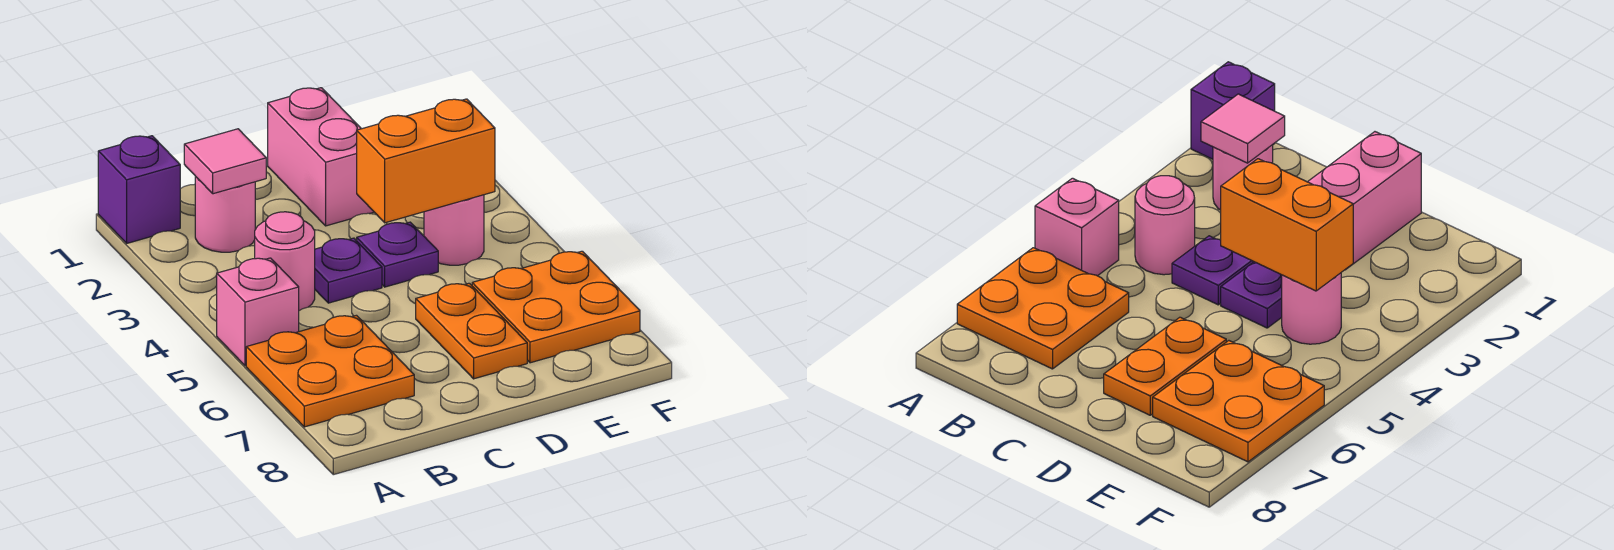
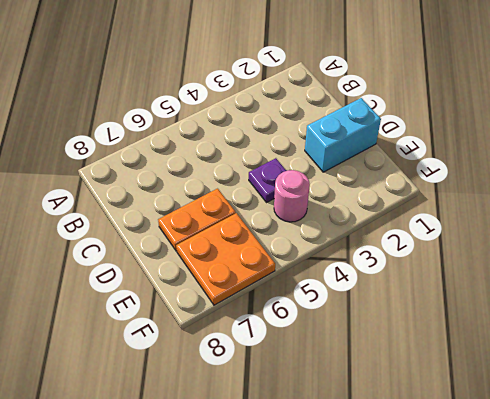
cyan brick D1:D2 level 1 -> pink brick D1:D2 level 1
none -> purple brick A1 level 1
none -> pink brick A5 level 1
none -> orange plate A6:B7 level 1

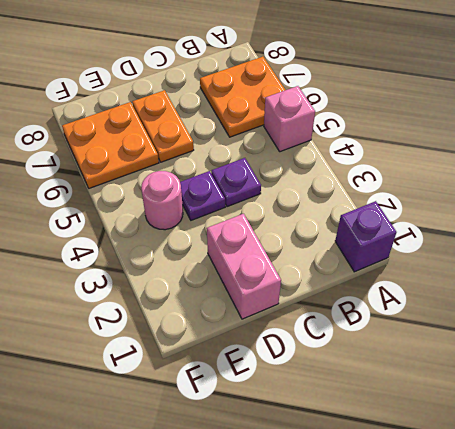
none -> pink round brick B2 level 1
none -> pink round brick B4 level 1
none -> pink tile B2 level 2

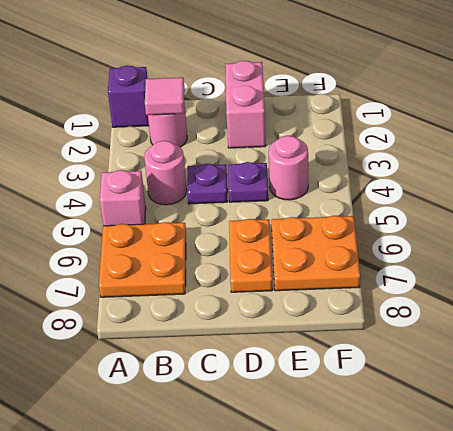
none -> orange brick D4:E4 level 2

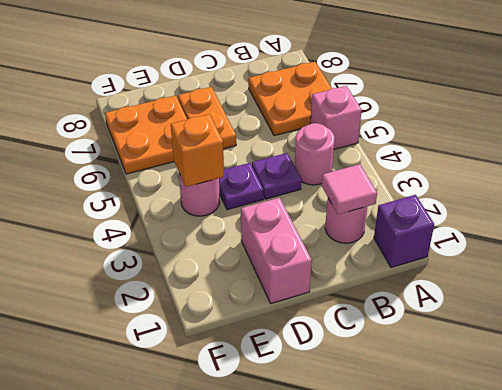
orange brick E4 level 2 -> orange brick D4:E4 level 2

